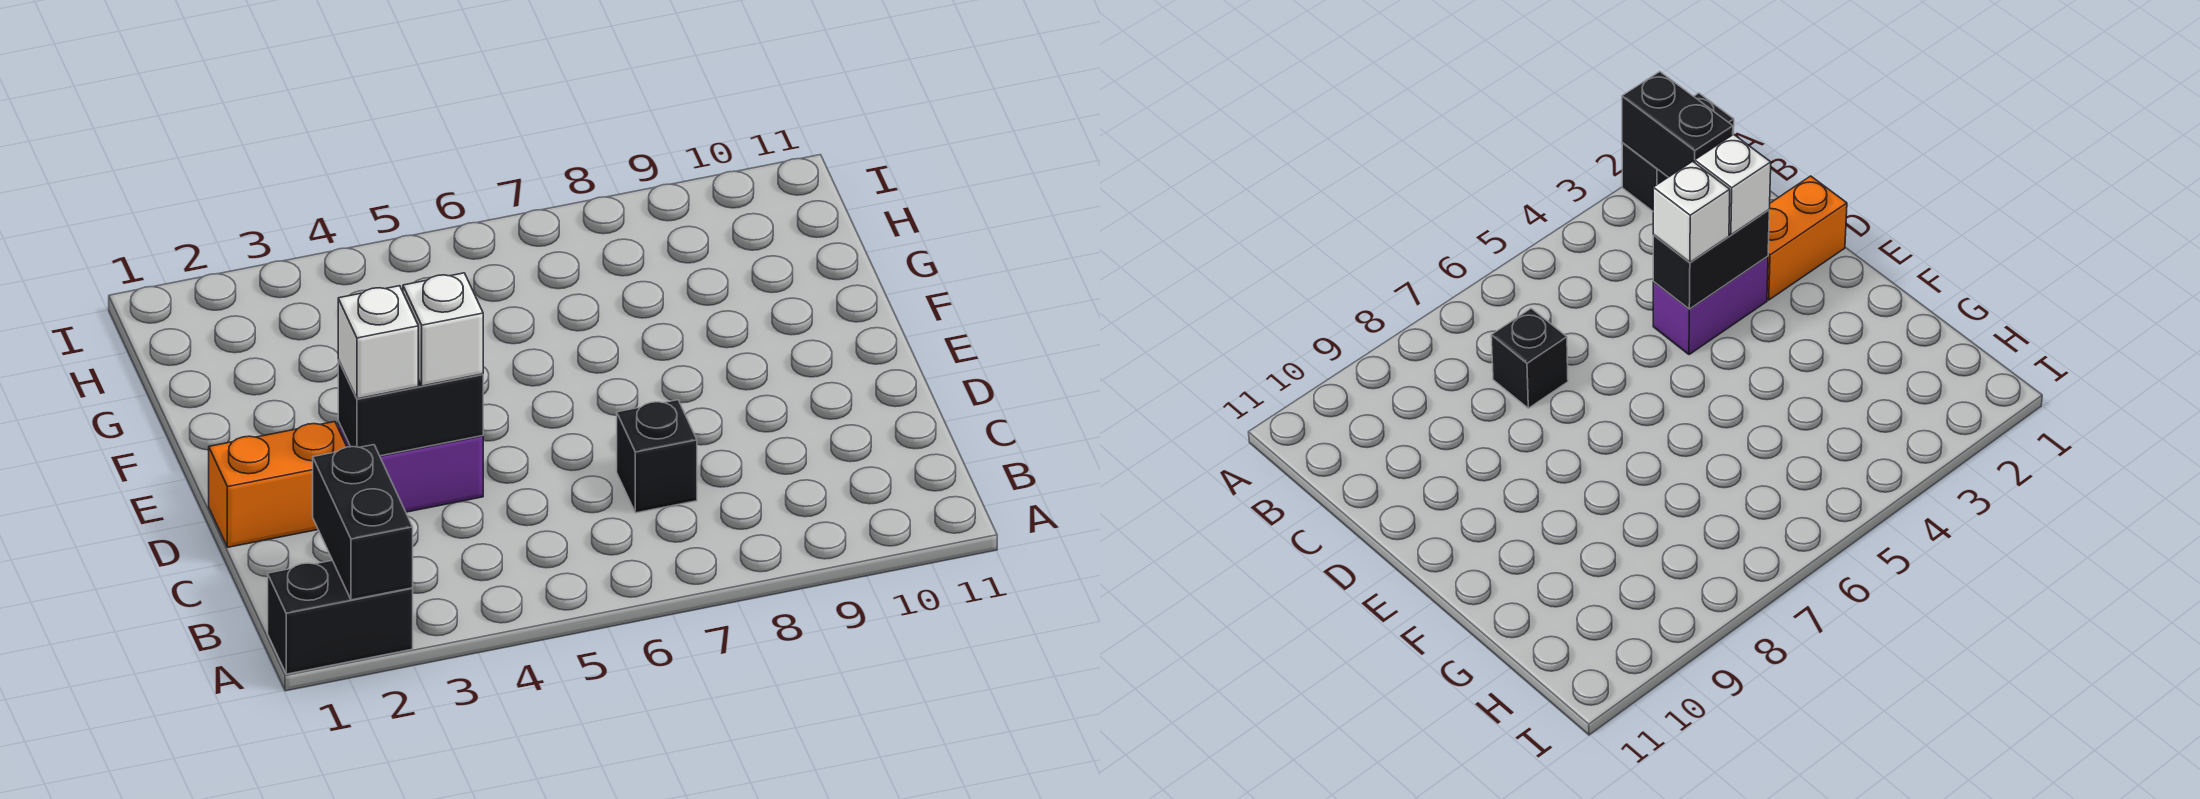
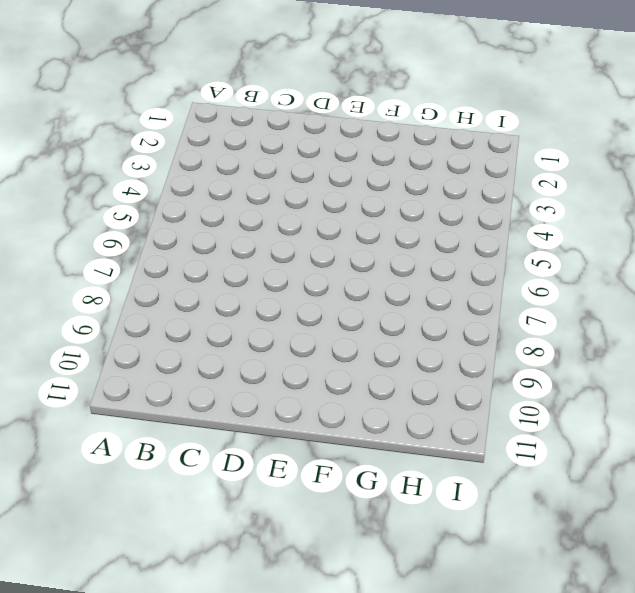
none -> black brick A1:A2 level 1
none -> black brick C7 level 1

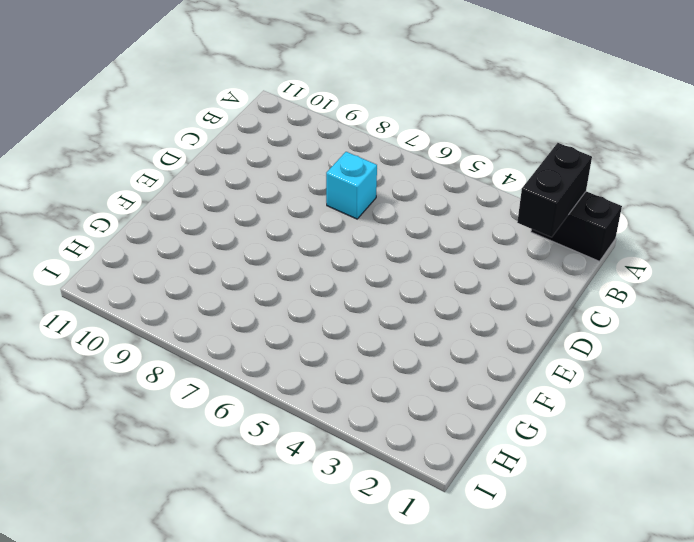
cyan brick C7 level 1 -> black brick C7 level 1
none -> orange brick D1:D2 level 1
none -> purple brick D3:D4 level 1

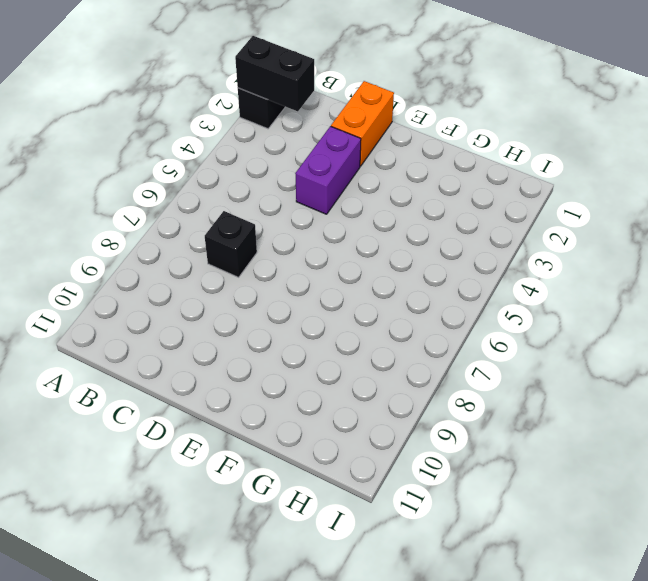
none -> black brick D3:D4 level 2
none -> white brick D3 level 3

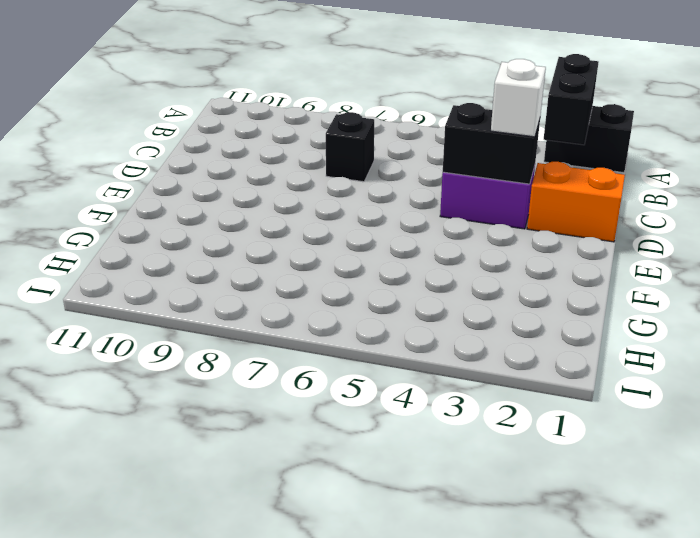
none -> white brick D4 level 3

